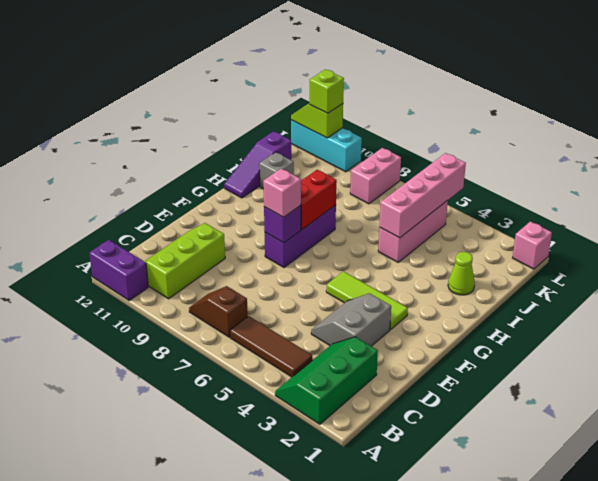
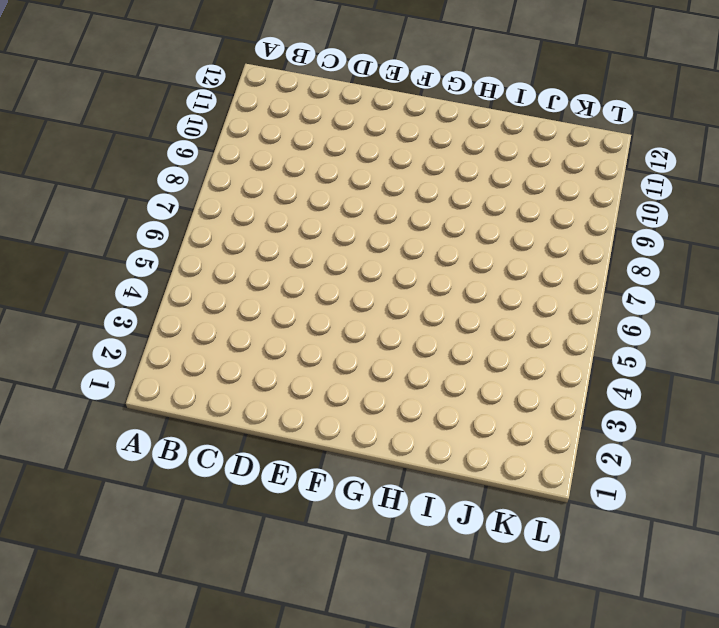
none -> green slope A2:C3 level 1 top 2
none -> purple brick A11:A12 level 1
none -> brown tile B4:B6 level 1

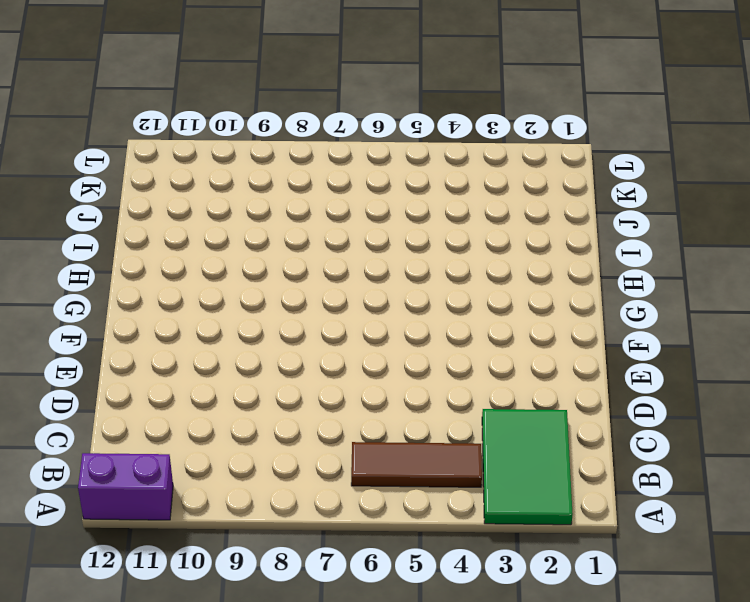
green tile A2:C3 level 1 -> green slope A2:C3 level 1 top 2
none -> brown slope B7:B8 level 1 top 7
none -> lime slope B10:D11 level 1 top 10
none -> grey slope D3:E4 level 1 top 3

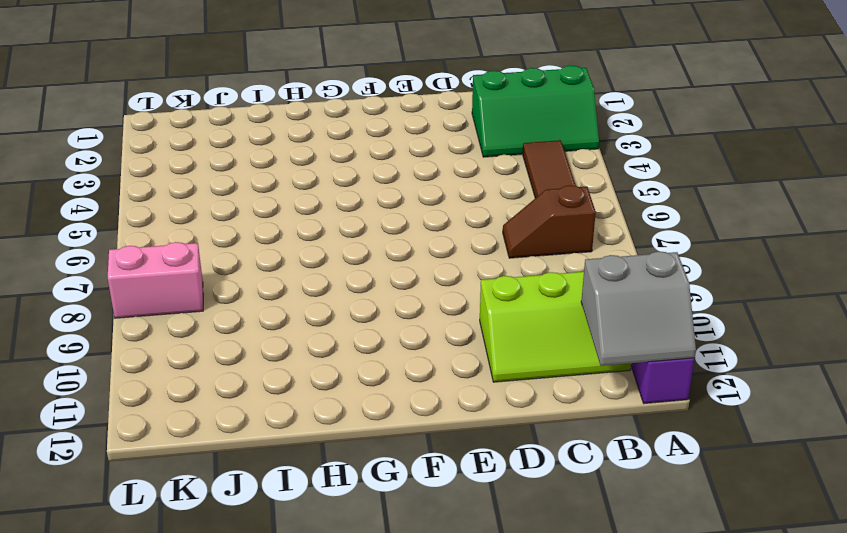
grey slope A11:B12 level 2 top 11 -> grey slope D3:E4 level 1 top 3
brown slope B7:C7 level 1 top B -> brown slope B7:B8 level 1 top 7
none -> lime tile F3:F5 level 1
none -> purple brick F8:H8 level 1
none -> purple slope H12:J12 level 1 top J

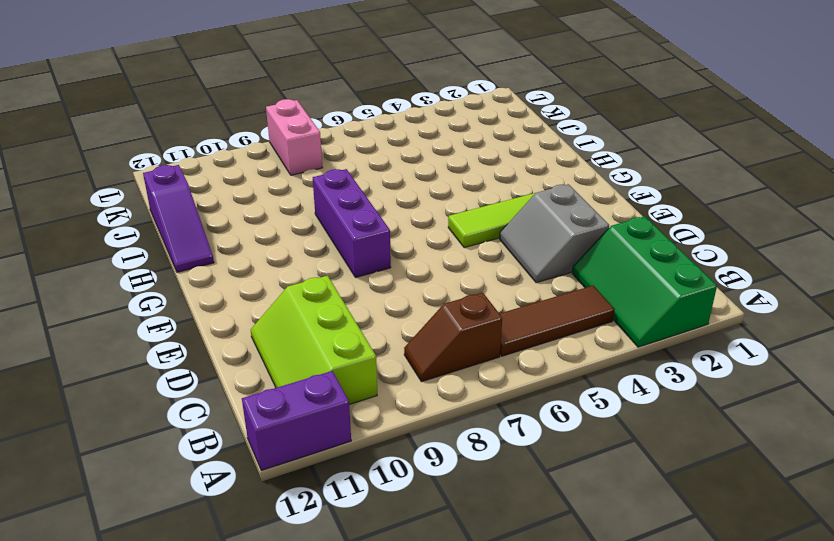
none -> lime cone I2 level 1
none -> pink brick I5:K5 level 1
none -> grey brick I11 level 1

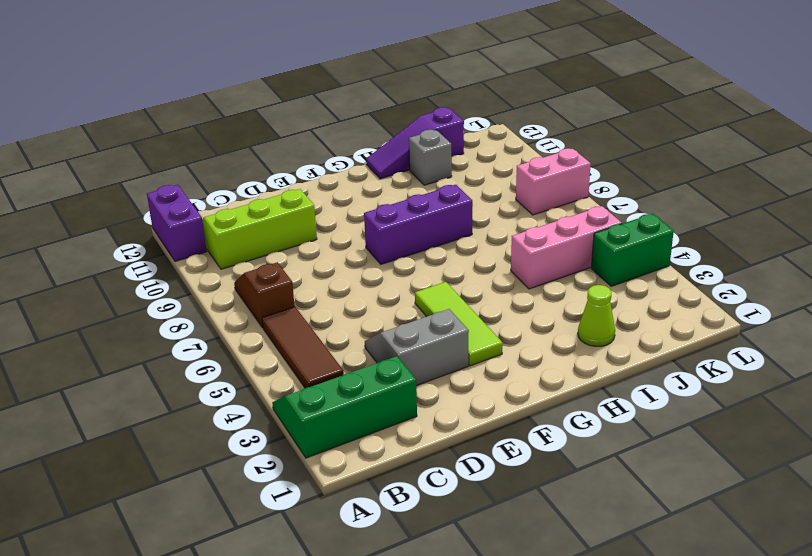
green brick K4:L4 level 1 -> none
none -> pink brick L1 level 1
none -> cyan brick L10:L12 level 1
none -> purple brick F8 level 2

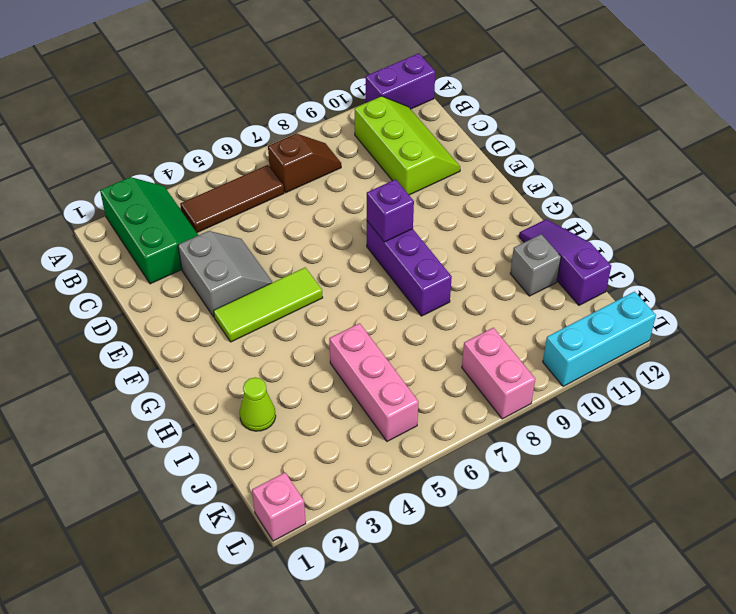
none -> red brick G8:H8 level 2
none -> pink brick I5:L5 level 2
none -> lime slope L11:L12 level 2 top 11

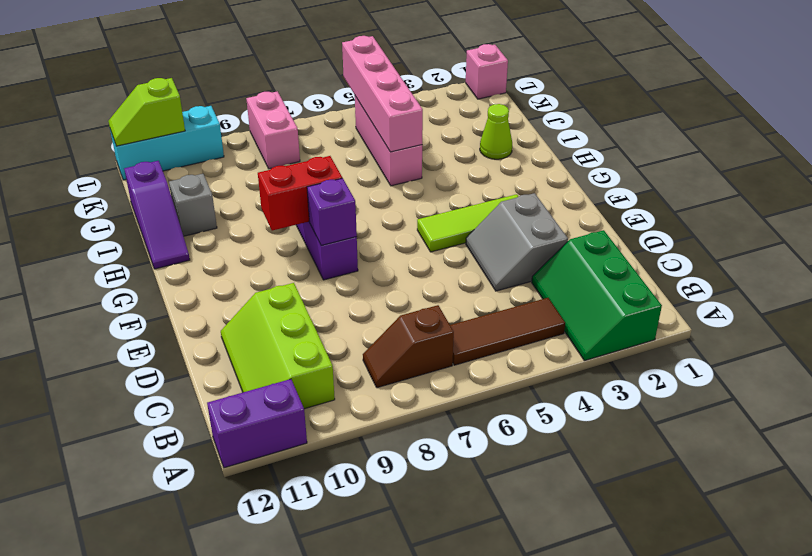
red brick G8:G9 level 2 -> red brick G8:H8 level 2
none -> pink brick F8 level 3
none -> lime brick L11 level 3

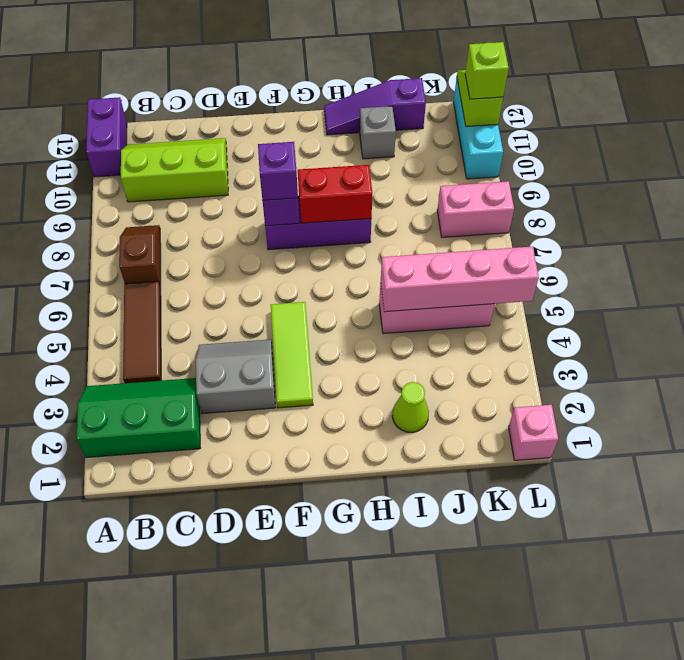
purple brick F8 level 3 -> pink brick F8 level 3

